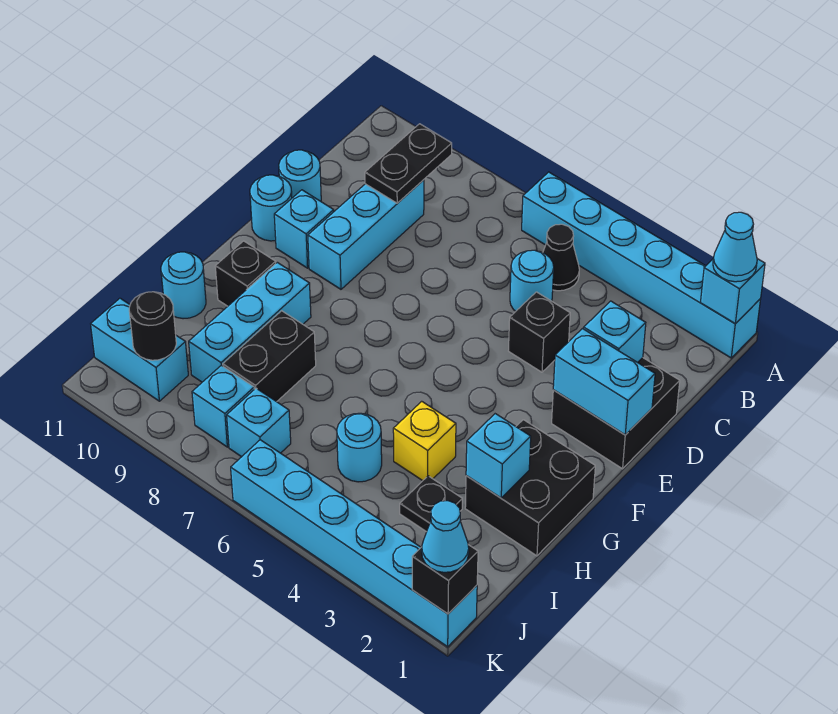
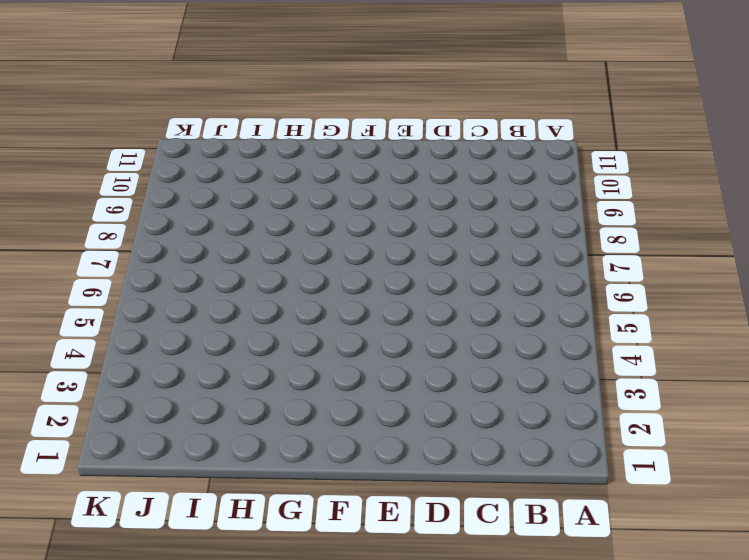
none -> cyan brick A1:A6 level 1
none -> black cone B5 level 1
none -> cyan round brick C5 level 1
none -> cyan brick C9:E9 level 1

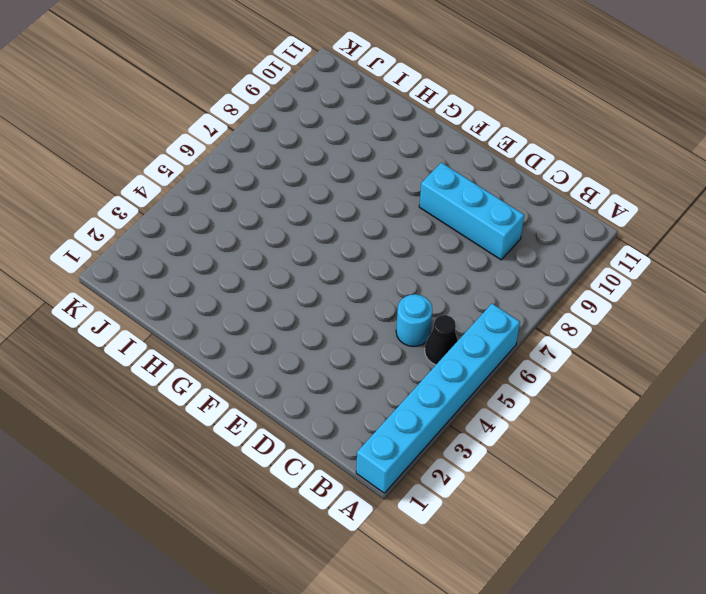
none -> black brick D1:E2 level 1
none -> black brick D4 level 1
none -> cyan round brick D11 level 1
none -> cyan brick E10 level 1

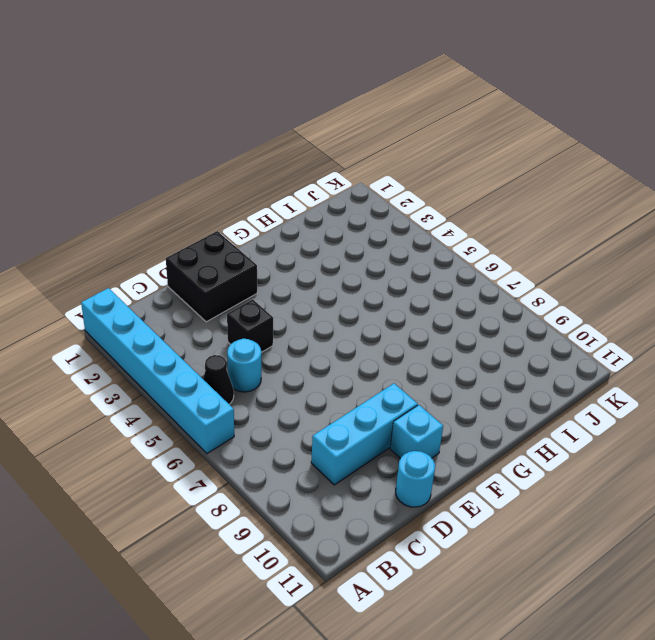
none -> cyan round brick E11 level 1
none -> black brick G1:H2 level 1
none -> cyan brick G9:I9 level 1
none -> black brick G10 level 1

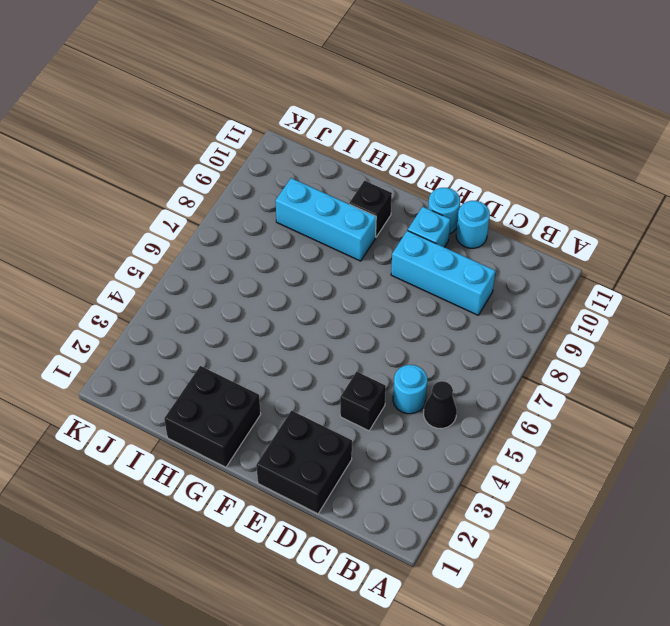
none -> cyan brick A1:A6 level 1
none -> yellow brick H4 level 1
none -> black brick H8:I8 level 1
none -> cyan round brick H11 level 1

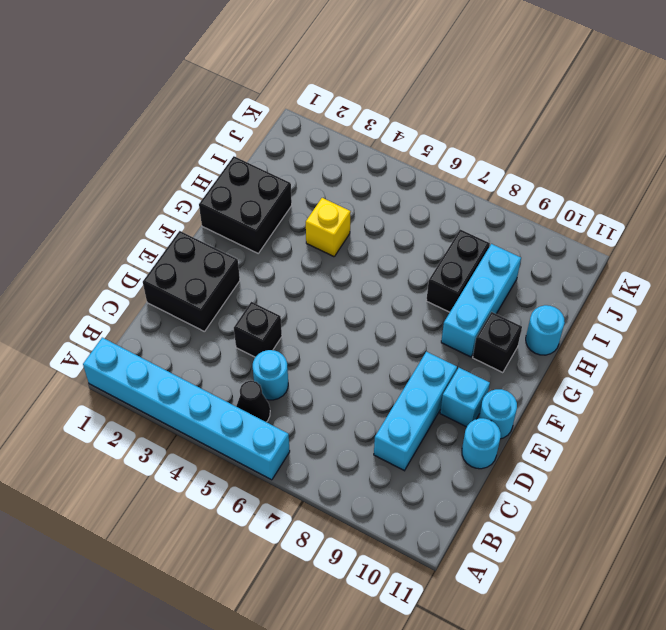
none -> black plate I3 level 1
none -> cyan round brick I5 level 1
none -> cyan brick J7 level 1
none -> cyan brick J8 level 1

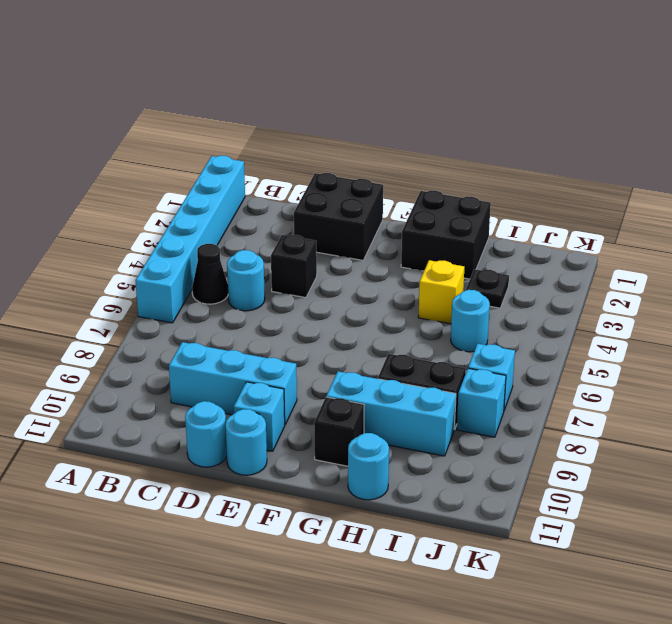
none -> cyan brick J10:J11 level 1
none -> cyan brick K1:K6 level 1
none -> cyan brick A1 level 2
none -> black plate B9:C9 level 2

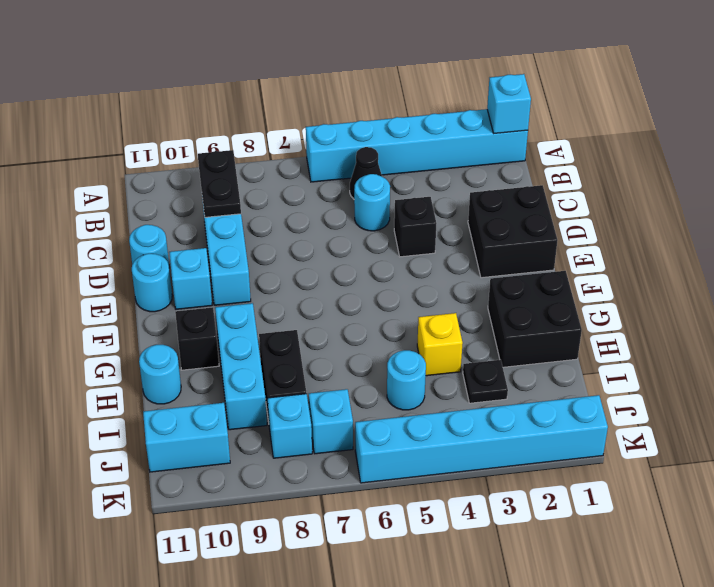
none -> cyan brick D2 level 2
none -> cyan brick E1:E2 level 2
none -> cyan brick H2 level 2
none -> black round brick J10 level 2

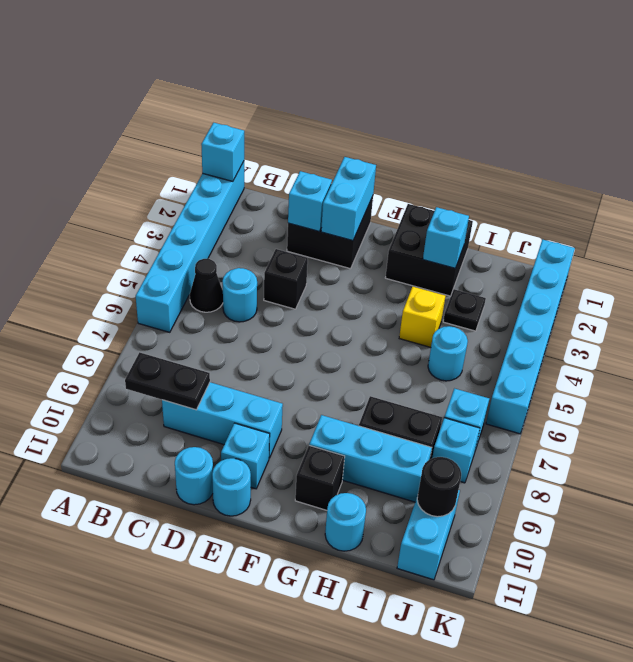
none -> black brick K1 level 2
none -> cyan cone A1 level 3
none -> cyan cone K1 level 3

